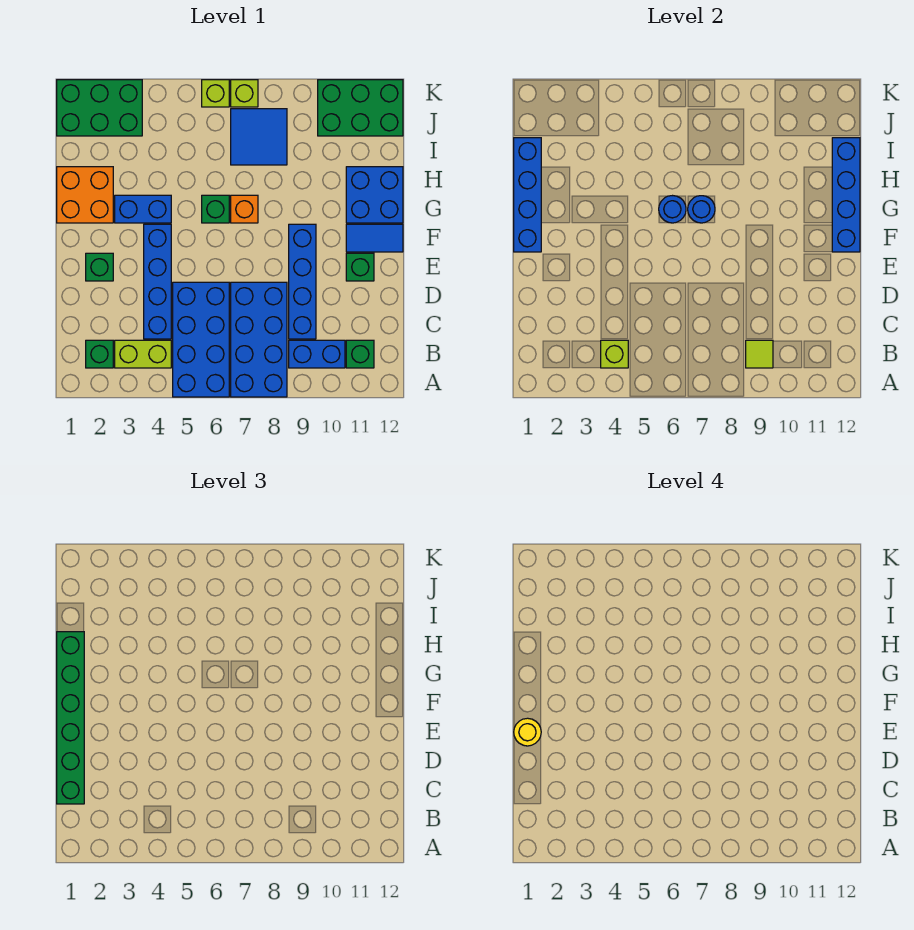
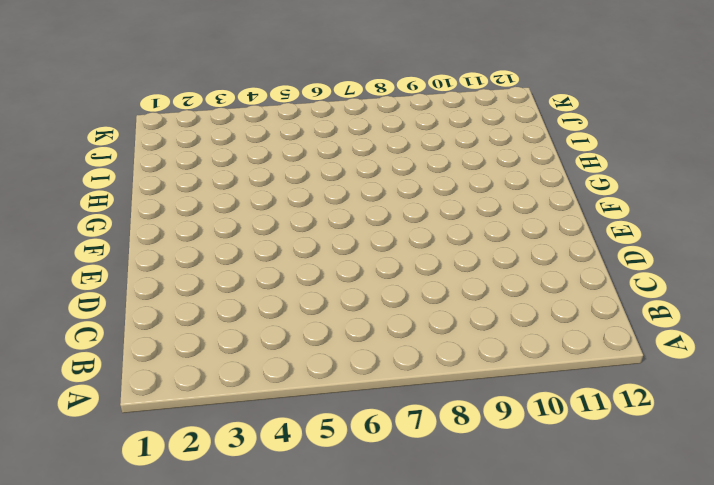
none -> blue brick A5:D6 level 1
none -> blue brick A7:D8 level 1
none -> green brick B2 level 1

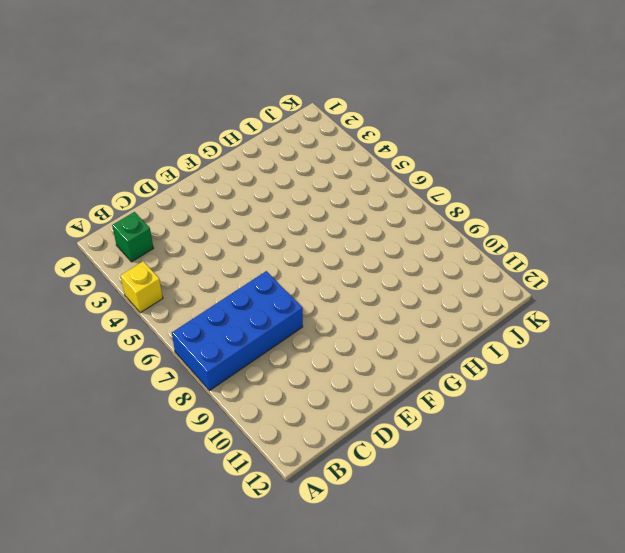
yellow brick A4 level 1 -> none
none -> blue brick A5:D6 level 1
none -> lime brick B3:B4 level 1
none -> blue brick B9:B10 level 1

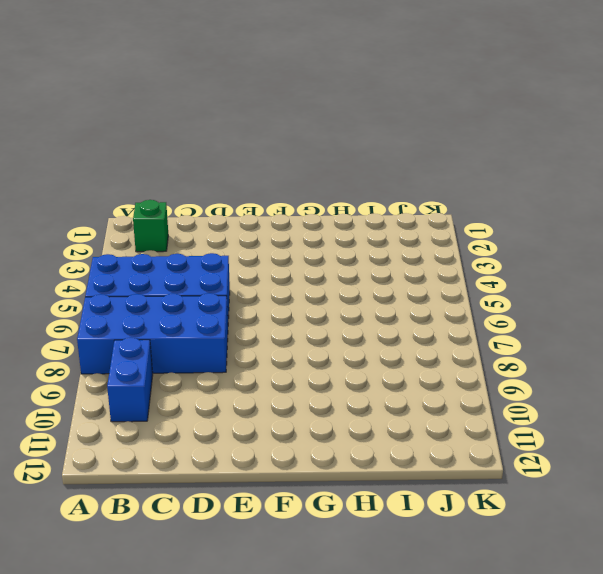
none -> lime brick B3:B4 level 1
none -> green brick B11 level 1
none -> blue brick C4:F4 level 1

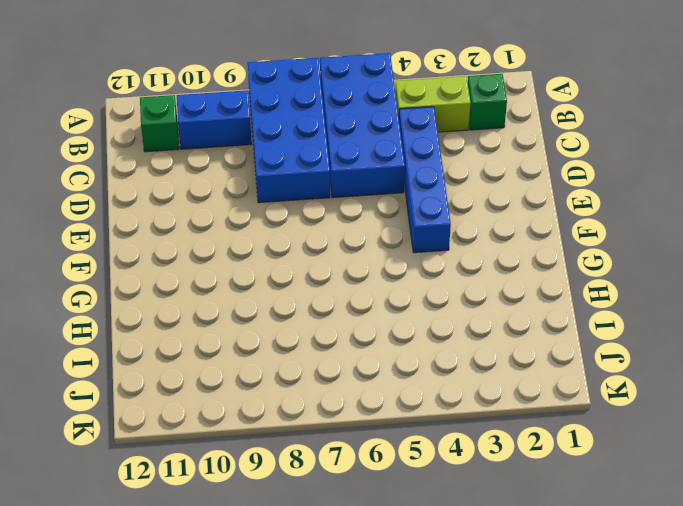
none -> blue brick C9:F9 level 1
none -> green brick E2 level 1
none -> green brick E11 level 1

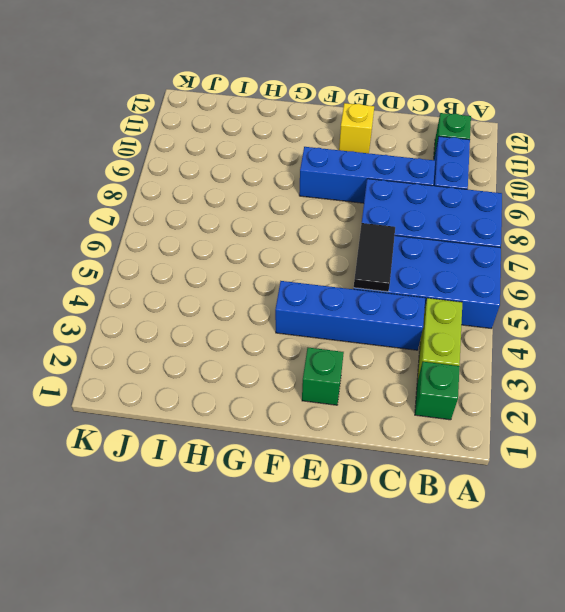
black tile D5:D6 level 2 -> none
yellow brick E11 level 1 -> green brick E11 level 1
none -> blue tile F11:F12 level 1
none -> orange brick G1:H2 level 1
none -> blue brick G3:G4 level 1

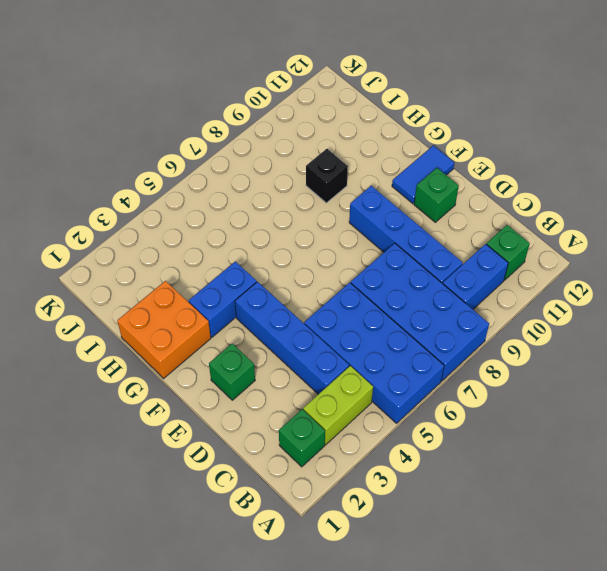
black brick H9 level 1 -> none
none -> green brick G6 level 1
none -> orange brick G7 level 1
none -> blue brick G11:H12 level 1

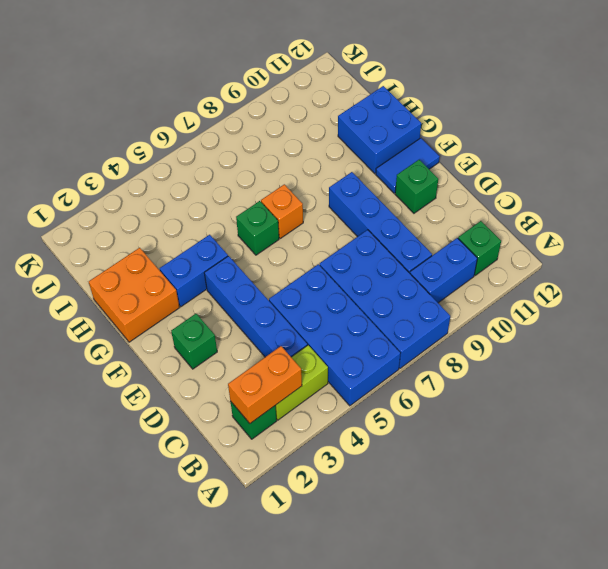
orange brick B2:B3 level 2 -> none
none -> blue tile I7:J8 level 1
none -> green brick J1:K3 level 1
none -> green brick J10:K12 level 1

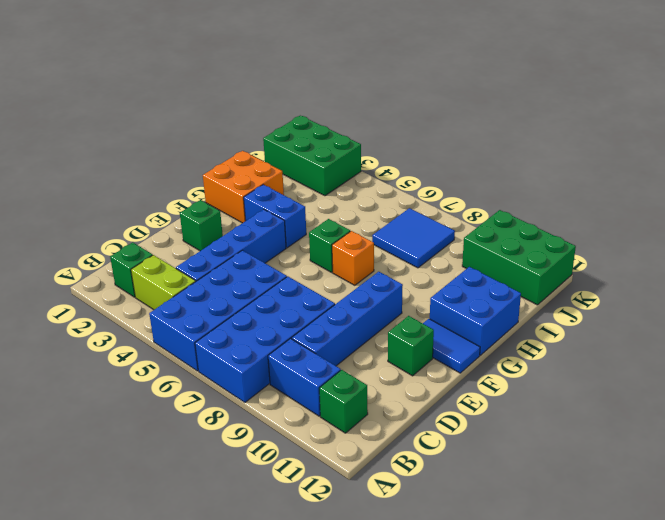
none -> lime brick K6 level 1
none -> lime brick K7 level 1
none -> lime brick B4 level 2

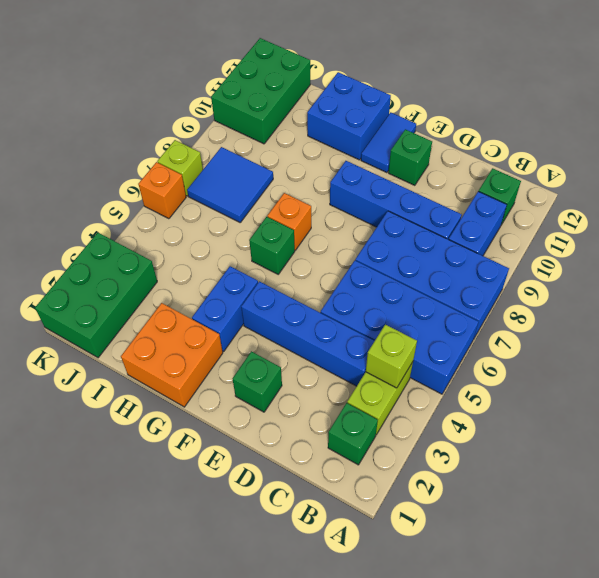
orange brick K6 level 1 -> lime brick K6 level 1
none -> lime tile B9 level 2
none -> blue brick F1:I1 level 2
none -> blue brick F12:I12 level 2

